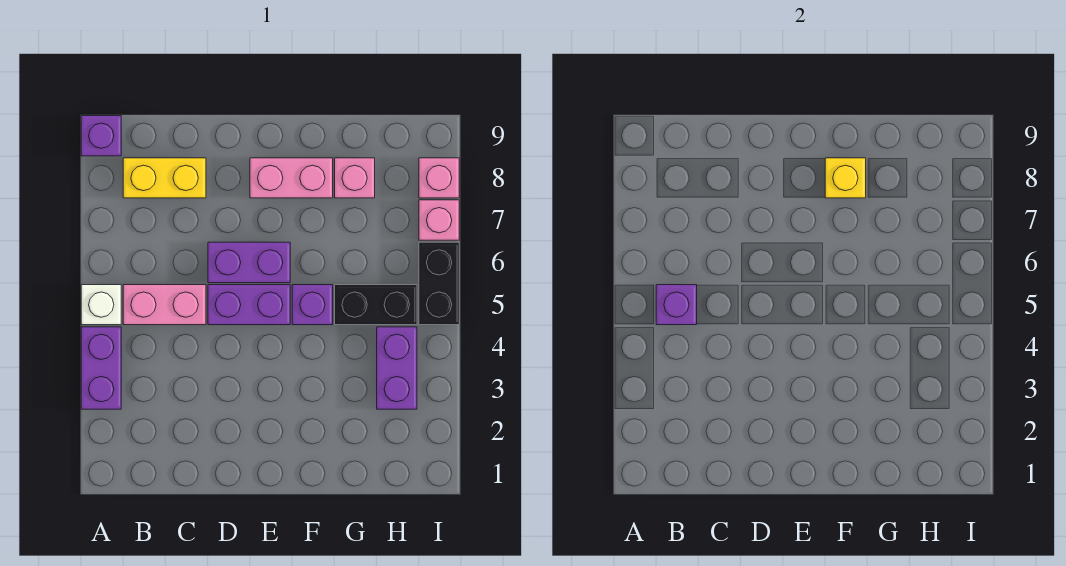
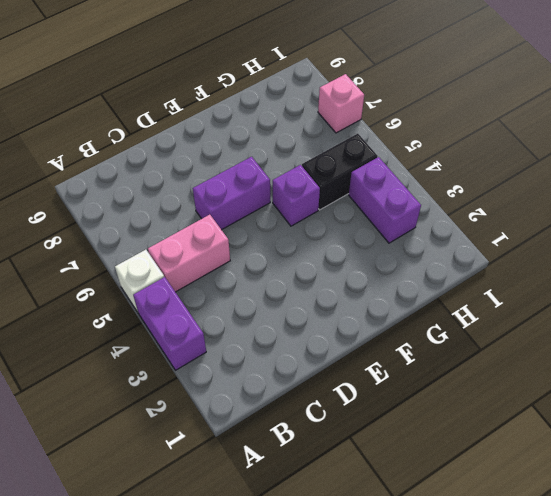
none -> purple brick A9 level 1
none -> yellow brick B8:C8 level 1
none -> purple brick D5:E5 level 1

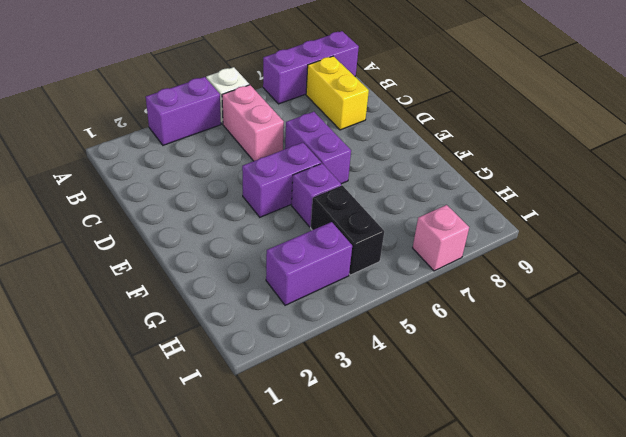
purple brick A7:A9 level 1 -> purple brick A9 level 1
purple brick E4:E5 level 1 -> purple brick D5:E5 level 1
none -> pink brick E8:F8 level 1
none -> pink brick G8 level 1
none -> black brick I5:I6 level 1

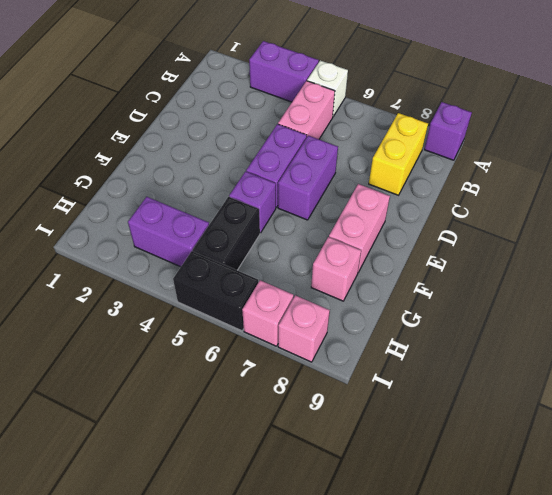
none -> purple brick B5 level 2
none -> yellow brick F8 level 2

